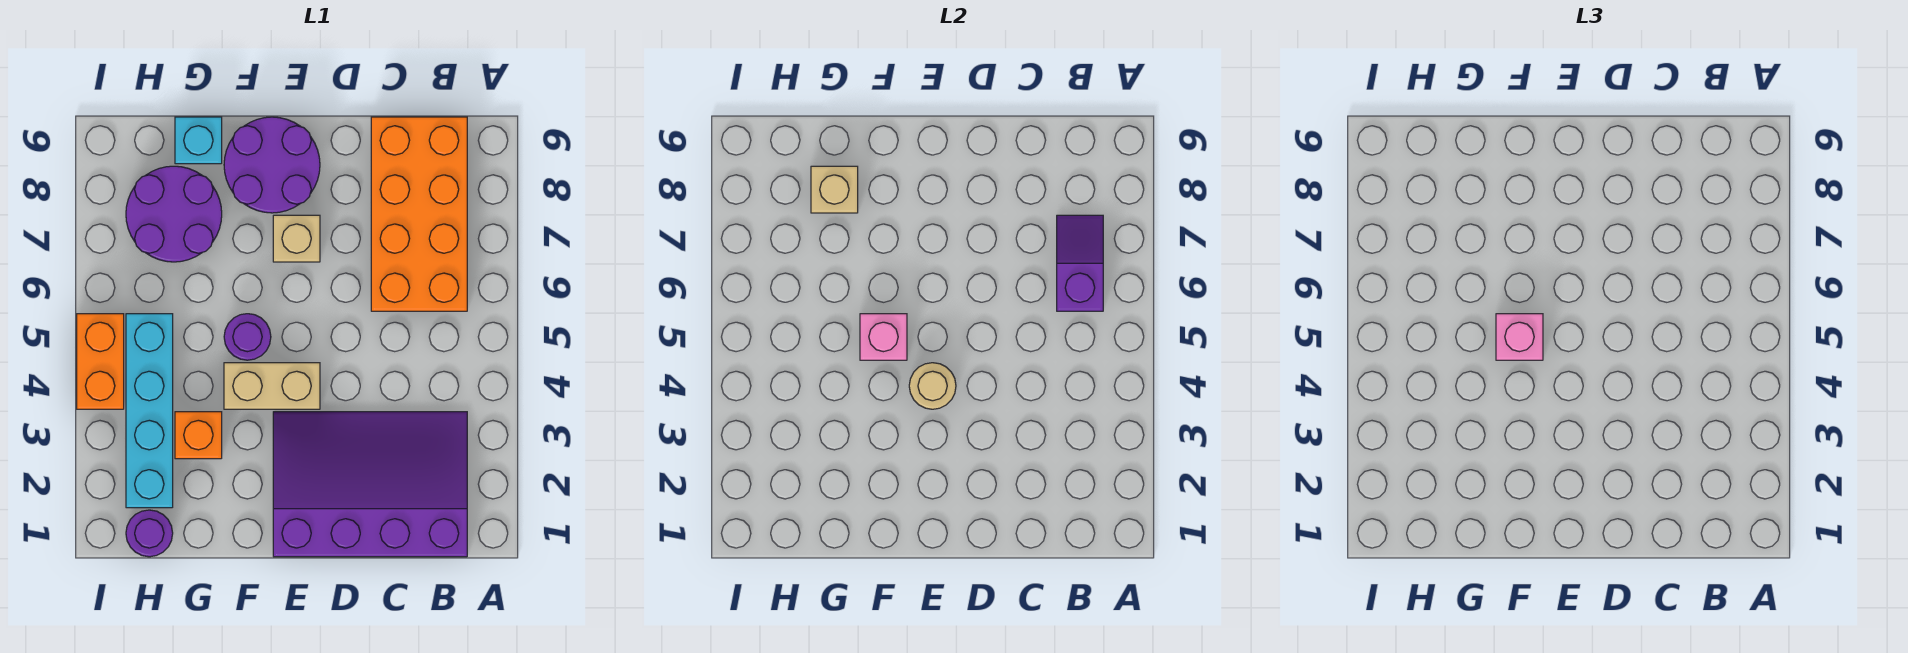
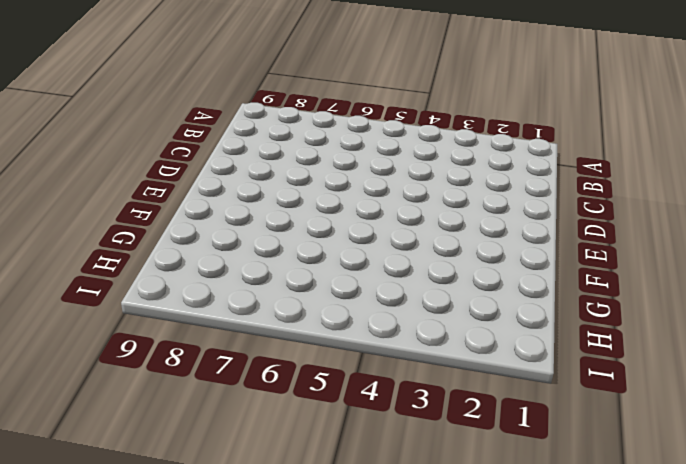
none -> purple slope B1:E3 level 1 top 1
none -> orange brick B6:C9 level 1
none -> tan brick E4:F4 level 1

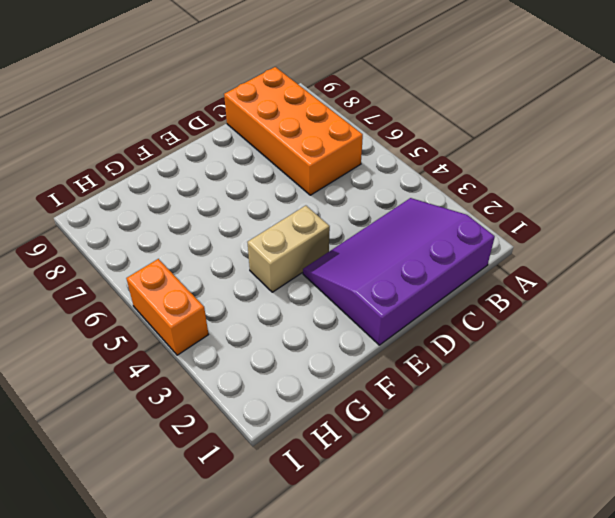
none -> tan brick E7 level 1
none -> purple round brick E8:F9 level 1
none -> purple round brick F5 level 1

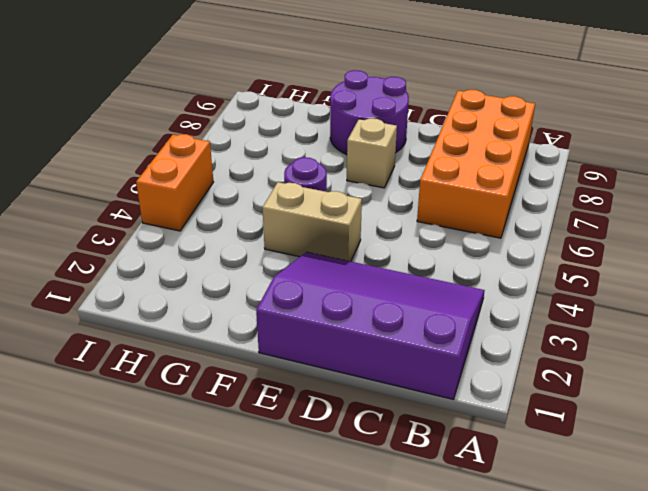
none -> orange brick G3 level 1
none -> purple round brick G7:H8 level 1
none -> cyan brick G9 level 1

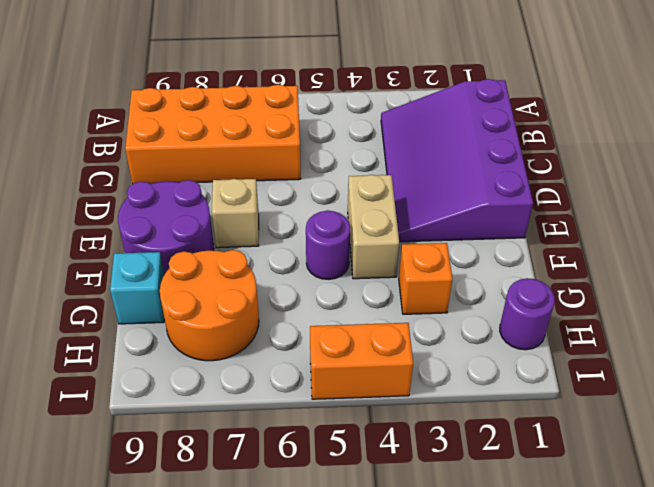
orange round brick G7:H8 level 1 -> purple round brick G7:H8 level 1
none -> cyan brick H2:H5 level 1
none -> purple slope B6:B7 level 2 top 6
none -> tan round brick E4 level 2

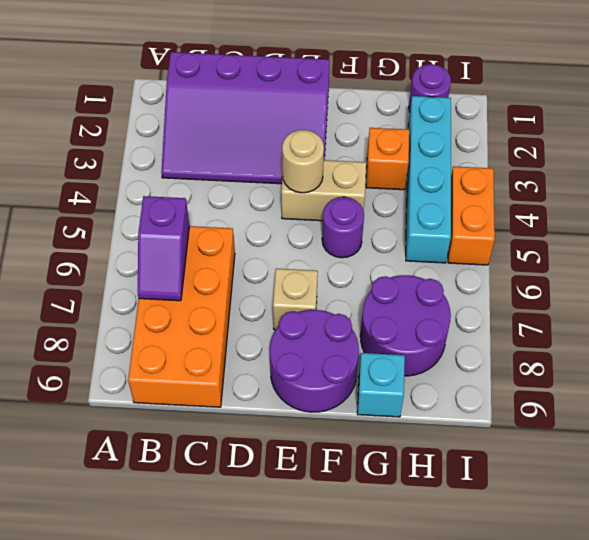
none -> pink brick F5 level 2
none -> tan brick G8 level 2
none -> pink brick F5 level 3

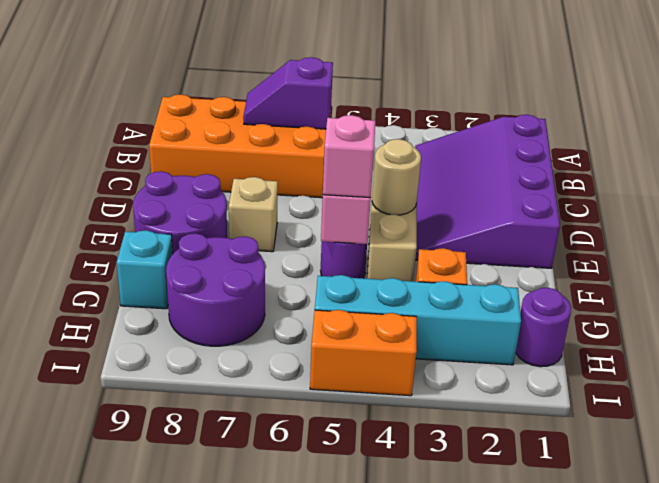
none -> tan brick G8 level 2

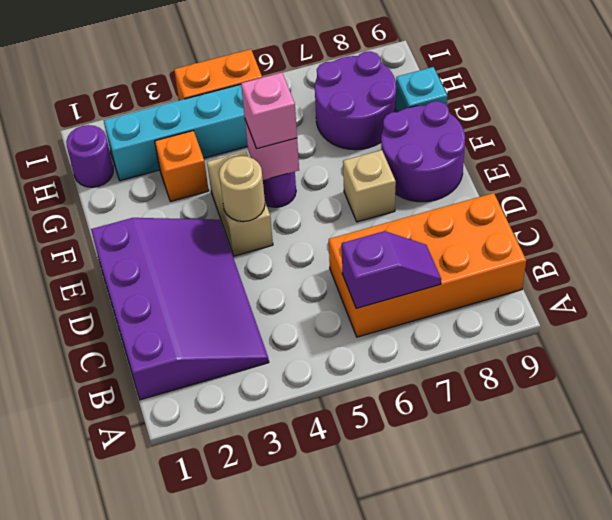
none -> tan brick G8 level 2

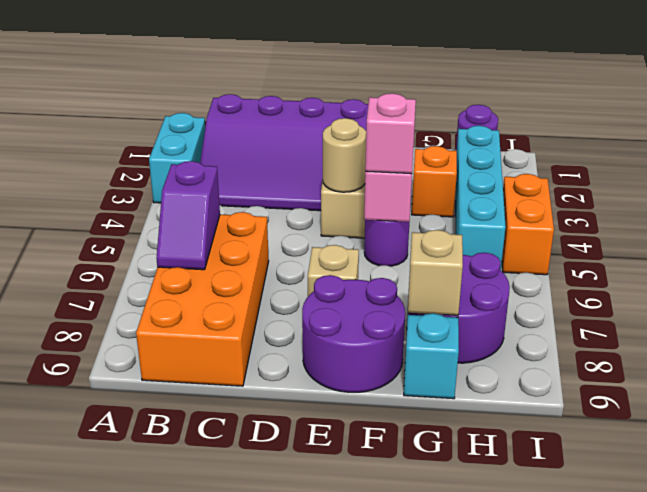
cyan brick A2:A3 level 1 -> none

